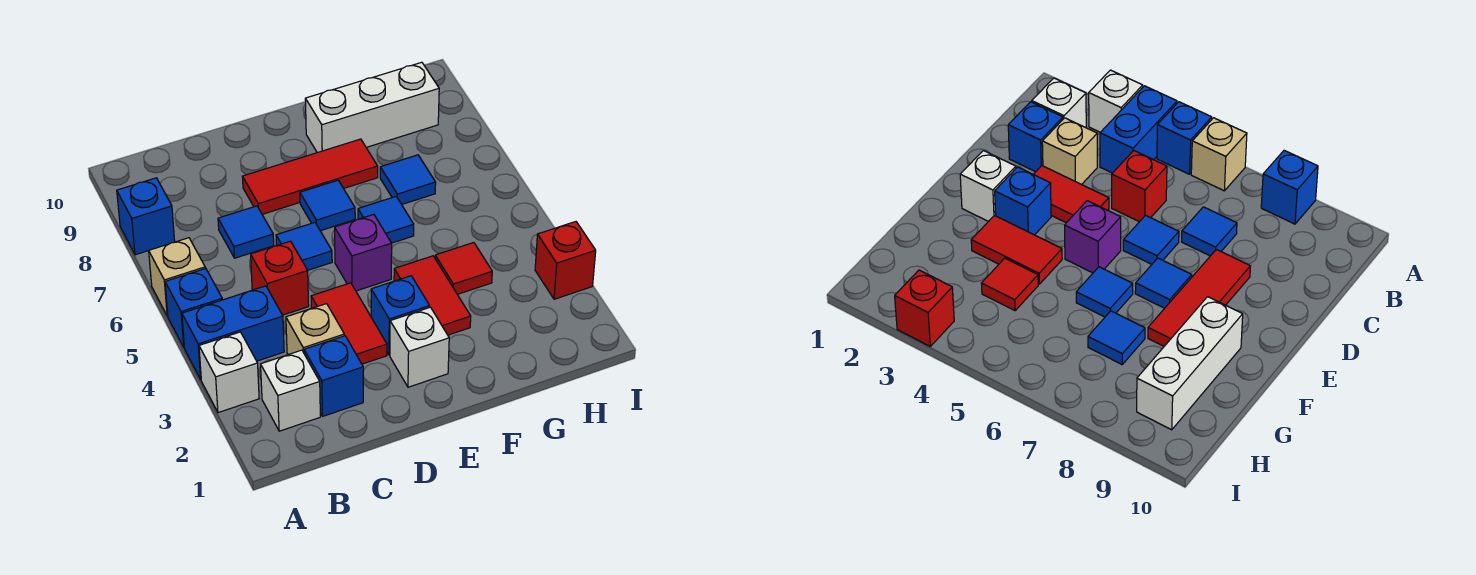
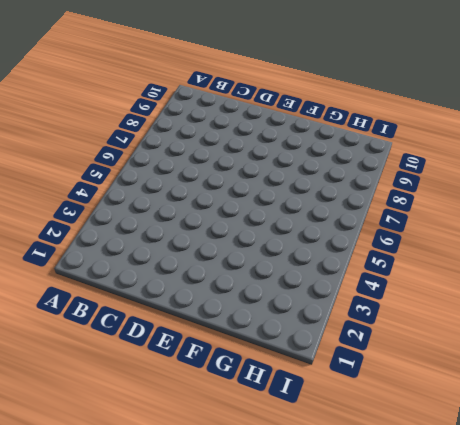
none -> white brick A3 level 1
none -> blue brick A4:B4 level 1
none -> blue brick A5 level 1

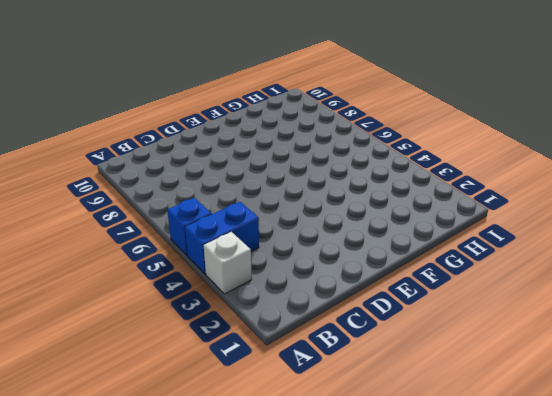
none -> tan brick A6 level 1
none -> blue brick A8 level 1
none -> white brick B2 level 1

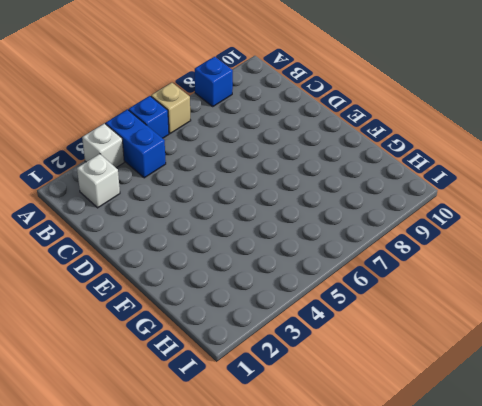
none -> blue brick C2 level 1
none -> tan brick C3 level 1
none -> red brick C5 level 1

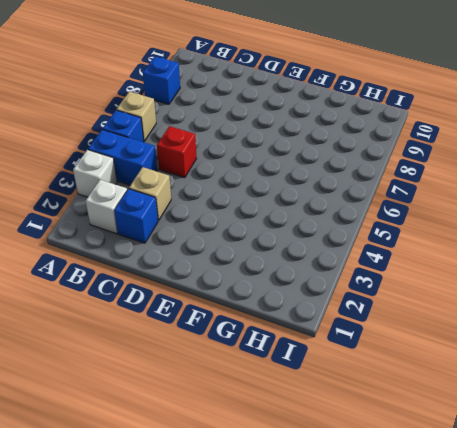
none -> blue tile C7 level 1
none -> red tile D3:D4 level 1
none -> blue tile D6 level 1

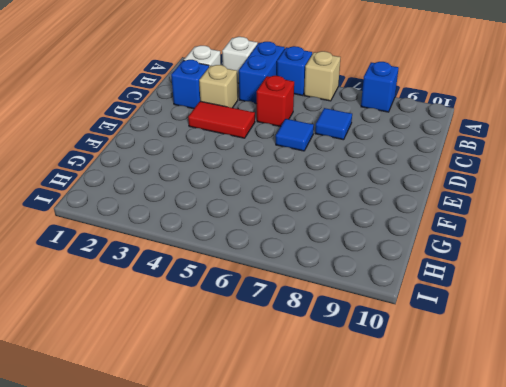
none -> red tile D8:F8 level 1
none -> white brick E2 level 1
none -> blue brick E3 level 1

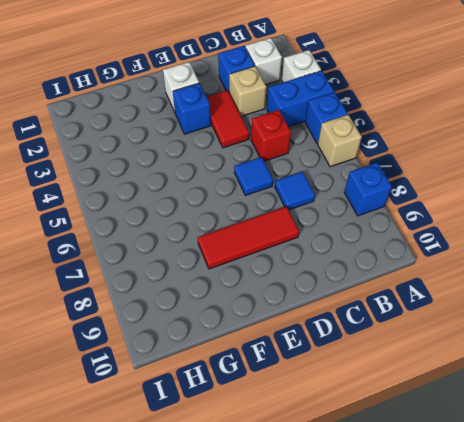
none -> purple brick E5 level 1
none -> blue tile E7 level 1
none -> red tile F3:F4 level 1

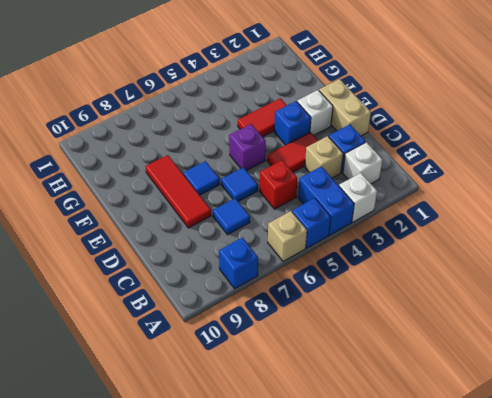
tan brick D1:E1 level 1 -> none
none -> blue tile F6 level 1
none -> white brick F9:H9 level 1
none -> red tile G4 level 1

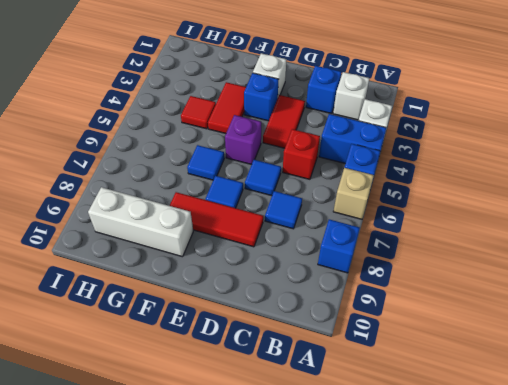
none -> tan brick C3 level 1
none -> blue tile G7 level 1
none -> red brick I3 level 1

